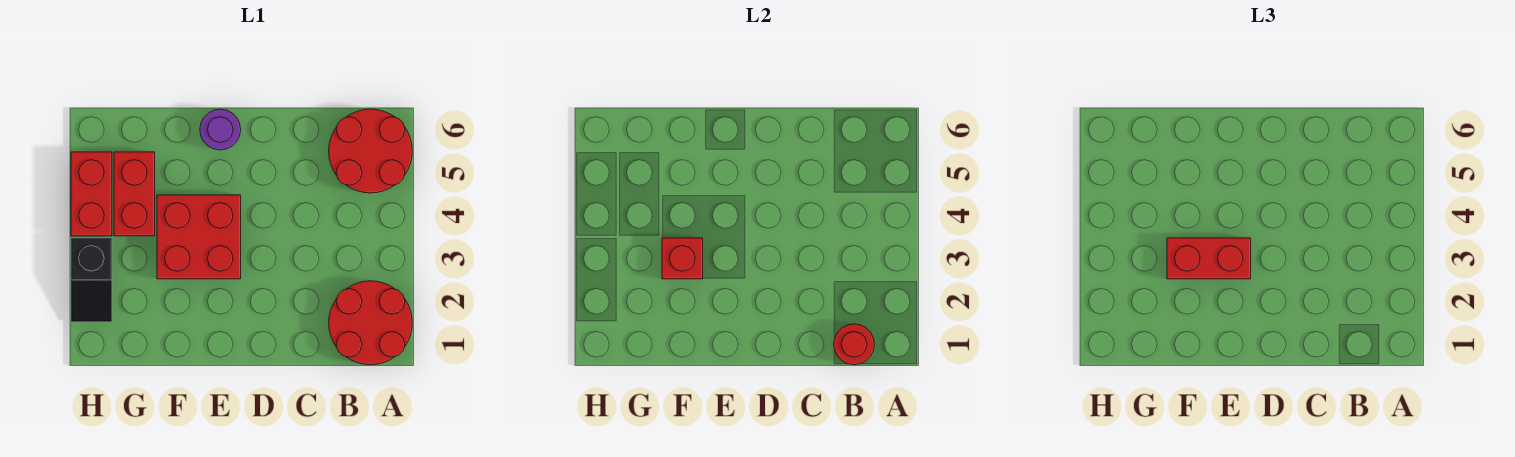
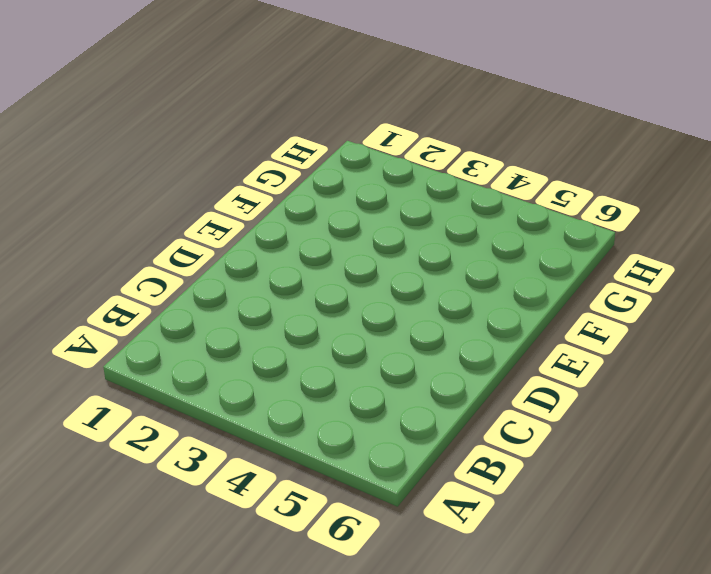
none -> red round brick A1:B2 level 1
none -> red round brick A5:B6 level 1

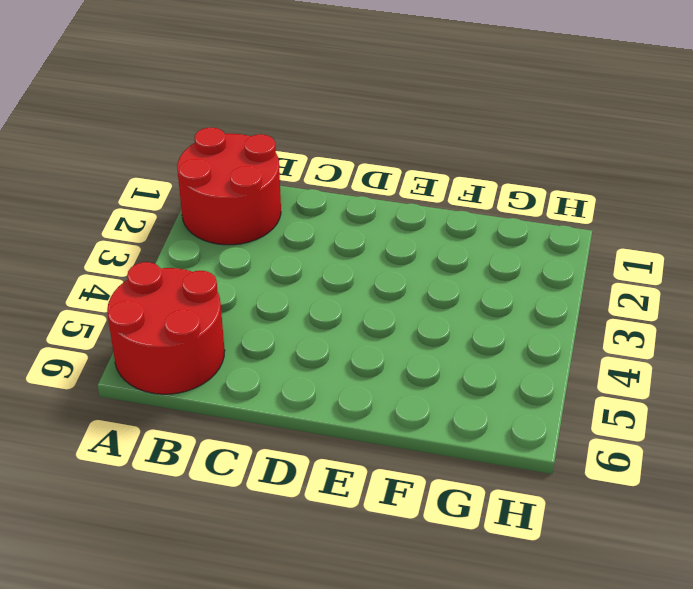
none -> red brick E3:F4 level 1
none -> purple round brick E6 level 1

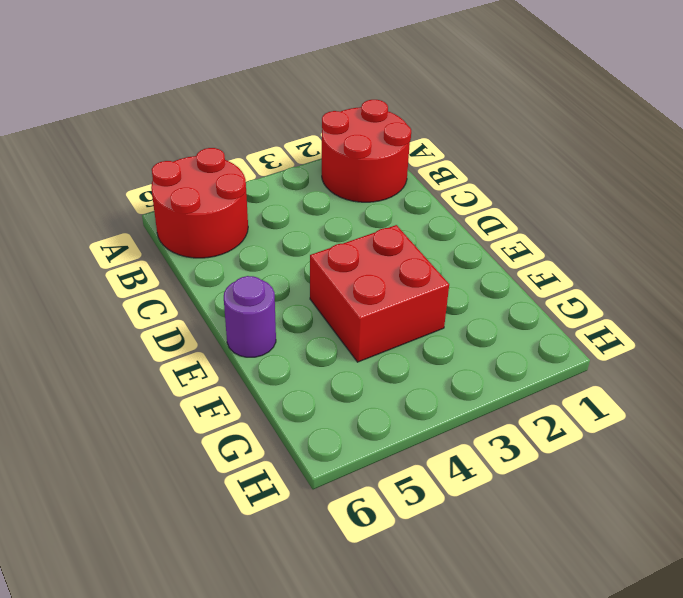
none -> red brick G4:G5 level 1
none -> black slope H2:H3 level 1 top 3

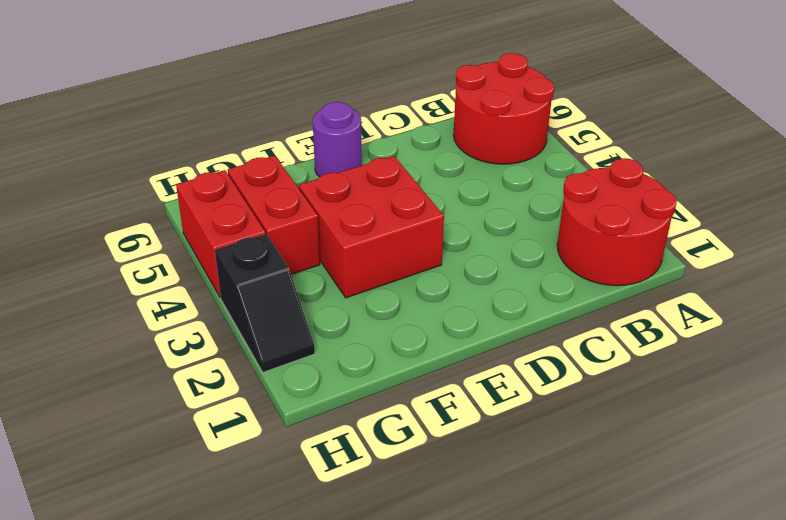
none -> red round brick B1 level 2
none -> red brick F3 level 2

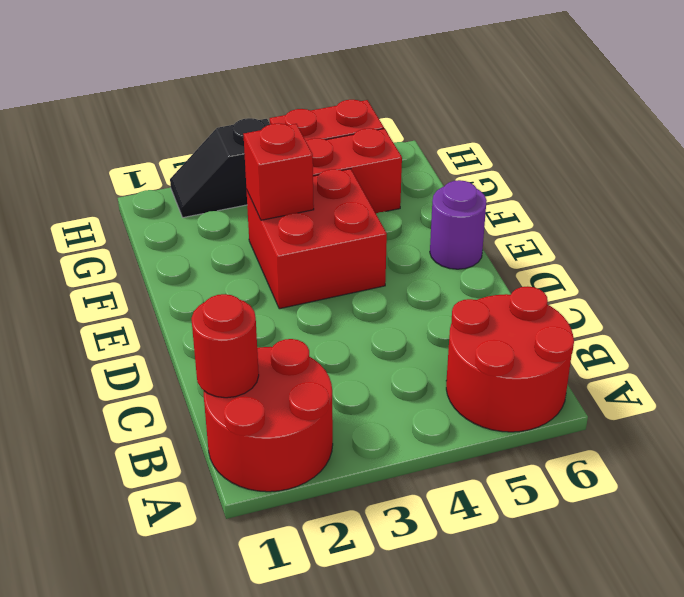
none -> red brick E3:F3 level 3

